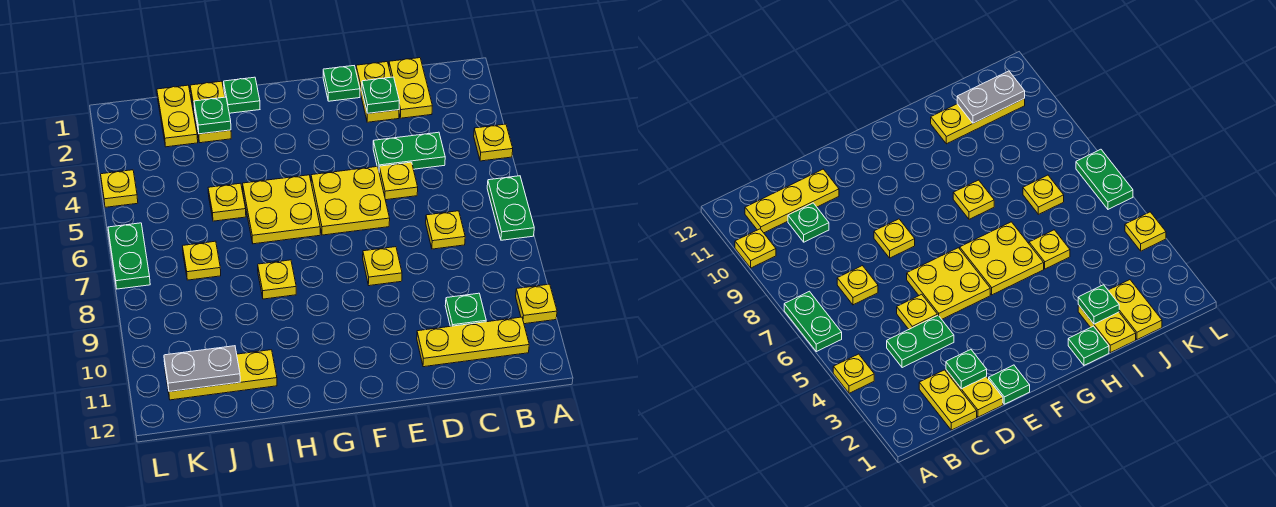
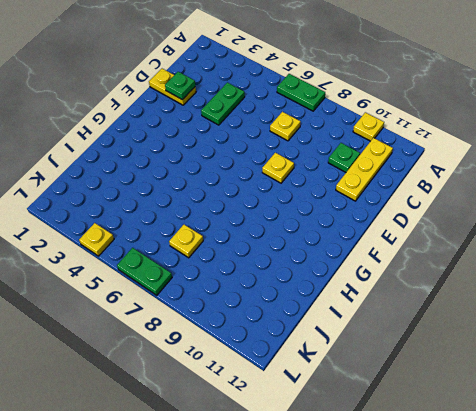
none -> yellow plate A4 level 1
none -> yellow plate C1:C2 level 1
none -> yellow plate D5 level 1

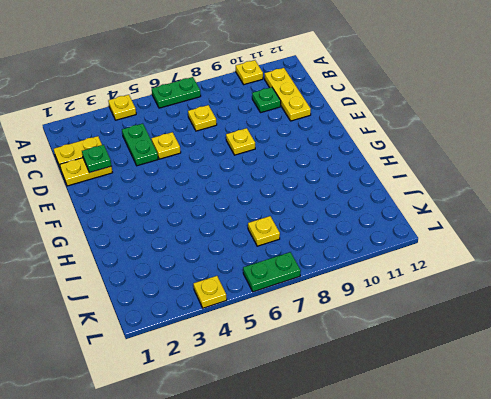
none -> green plate E1 level 1
none -> yellow plate E5:F6 level 1
none -> yellow plate G5:H6 level 1

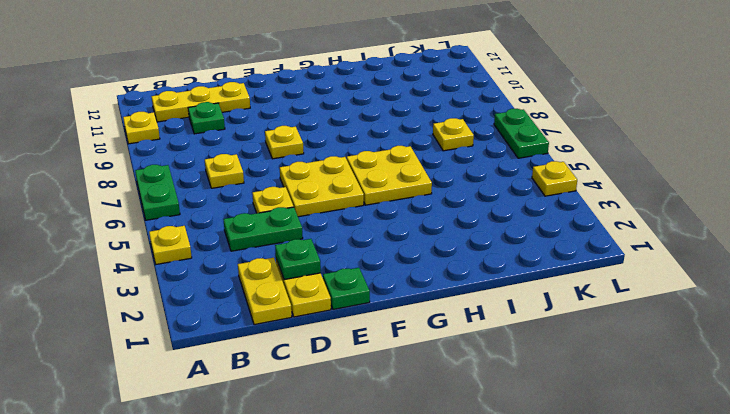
none -> green plate H1 level 1
none -> yellow plate H8 level 1
none -> yellow plate I1:I2 level 1

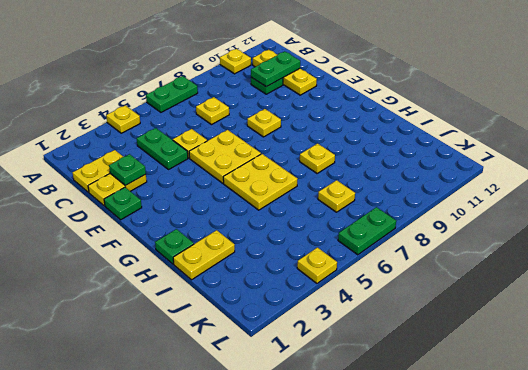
green plate C10:C11 level 2 -> none
none -> yellow plate I5 level 1
none -> yellow plate I11:K11 level 1
none -> yellow plate J1:J2 level 1

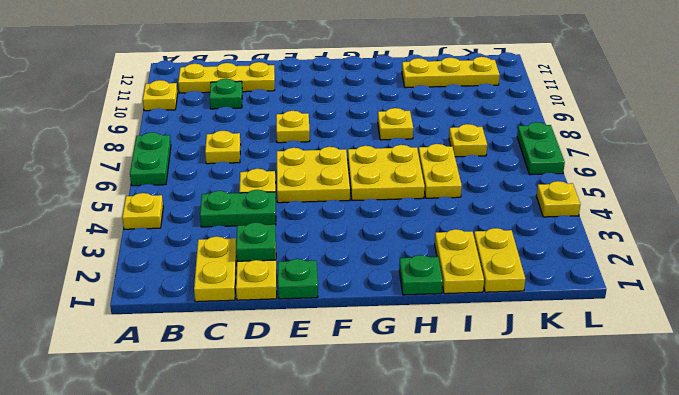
yellow plate I5:I6 level 1 -> yellow plate I5 level 1
none -> green plate I2 level 2
none -> grey plate J11:K11 level 2

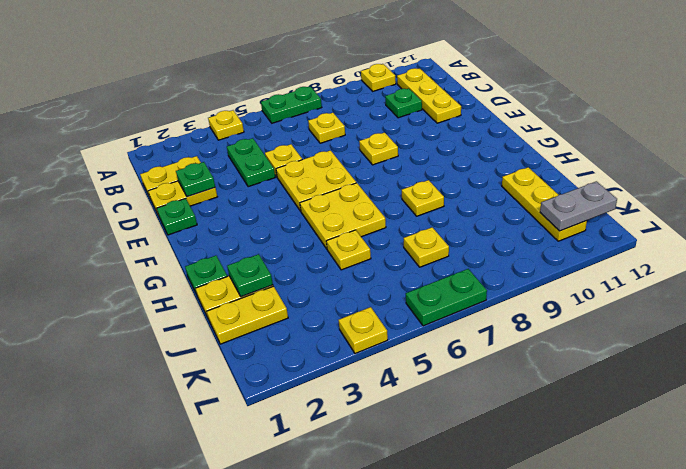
grey plate K11:K12 level 2 -> grey plate J11:K11 level 2

